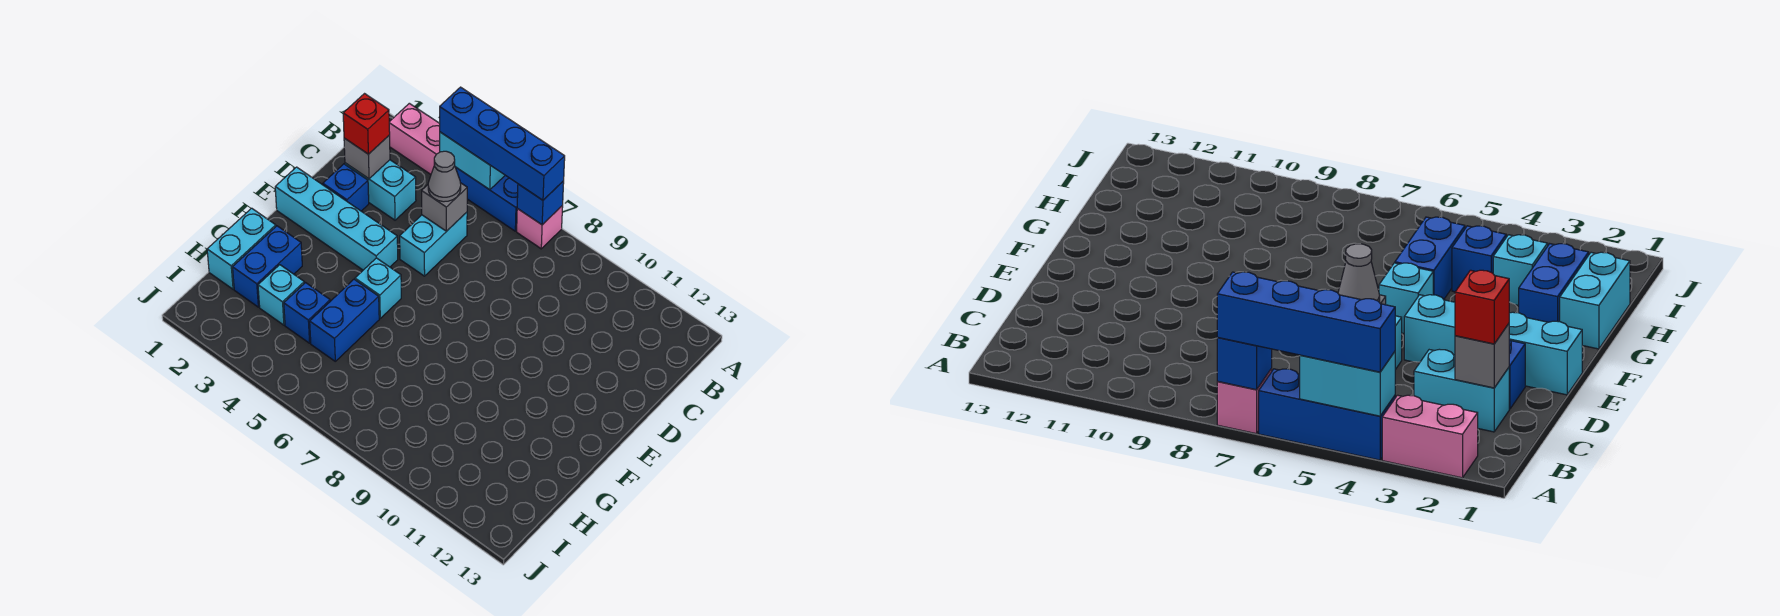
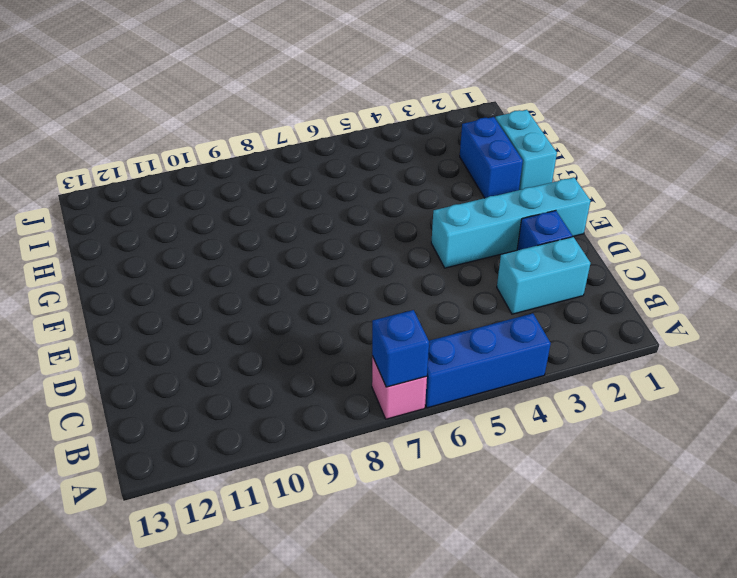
none -> pink brick A2:A3 level 1
none -> cyan brick C5:D5 level 1
none -> cyan brick F5 level 1

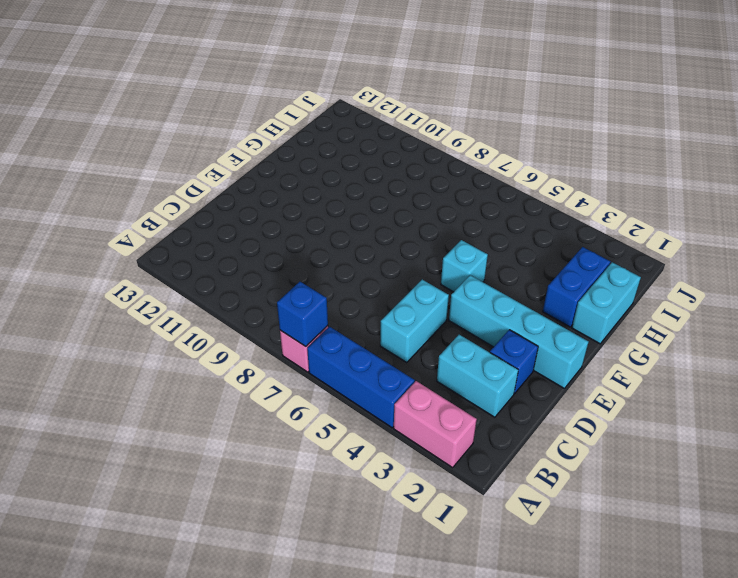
none -> blue brick G5:H5 level 1
none -> cyan brick H3 level 1
none -> blue brick H4 level 1

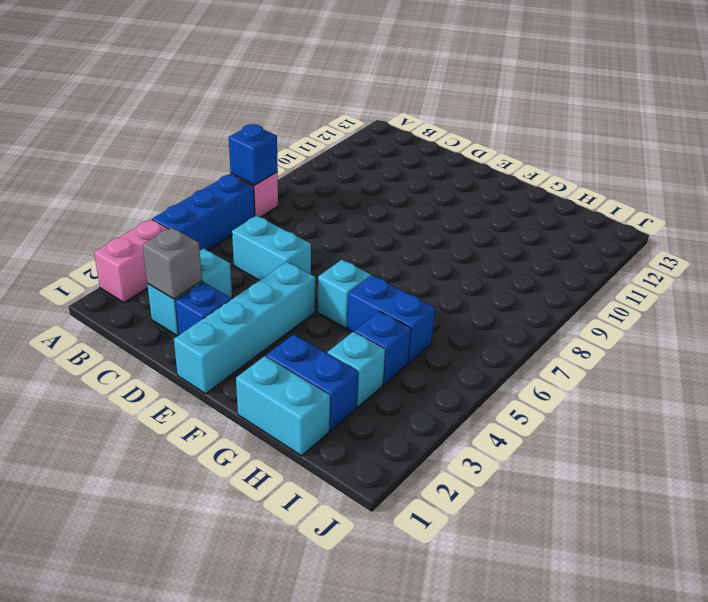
none -> cyan brick A4:A5 level 2
none -> grey brick C5 level 2
none -> blue brick A4:A7 level 3

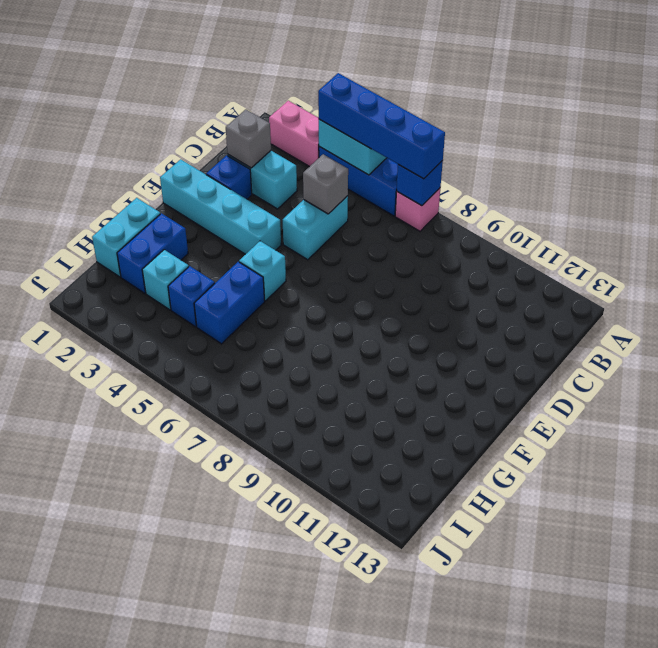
none -> red brick C2 level 3
none -> grey cone C5 level 3

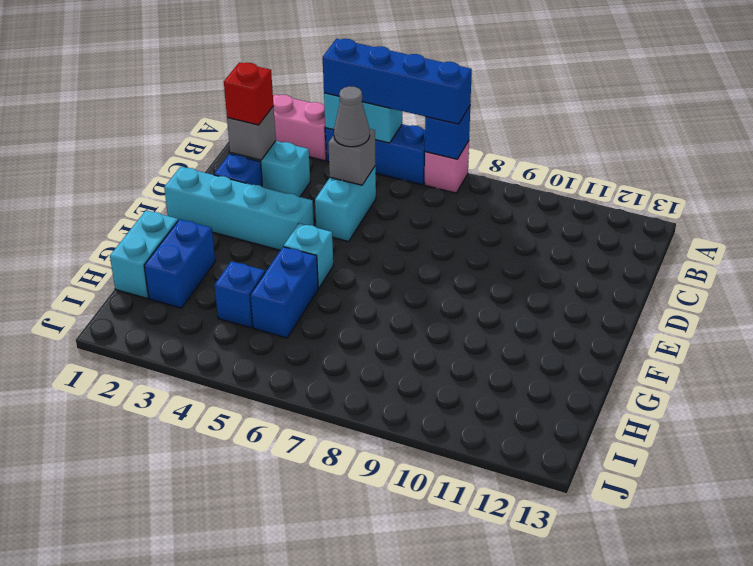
none -> cyan brick H3 level 1

